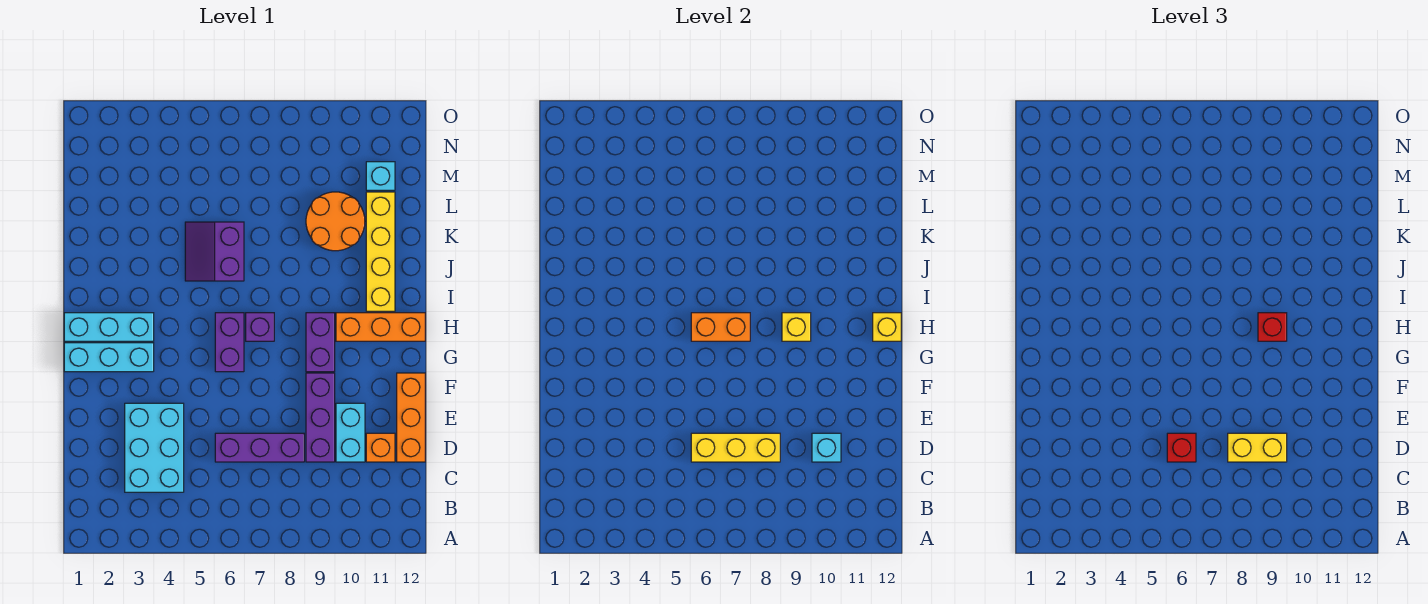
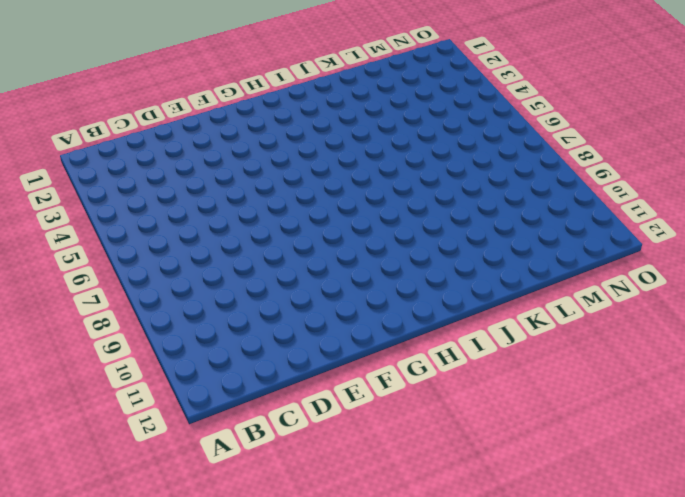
none -> cyan brick C3:E4 level 1
none -> purple brick D6:D8 level 1
none -> purple brick D9:F9 level 1

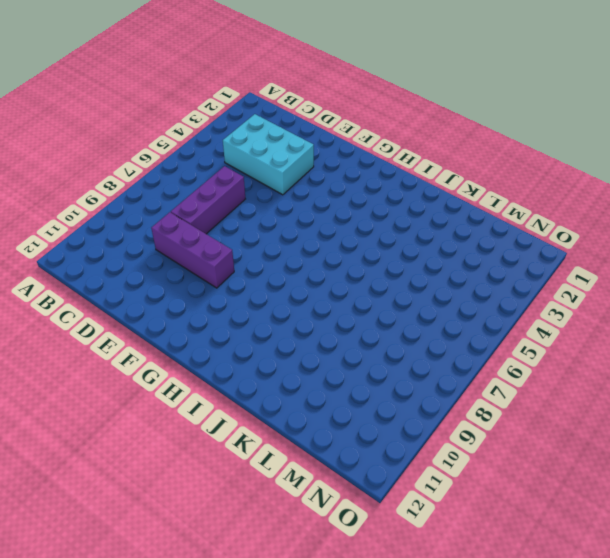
none -> cyan brick D10:E10 level 1
none -> orange brick D11 level 1
none -> orange brick D12:F12 level 1

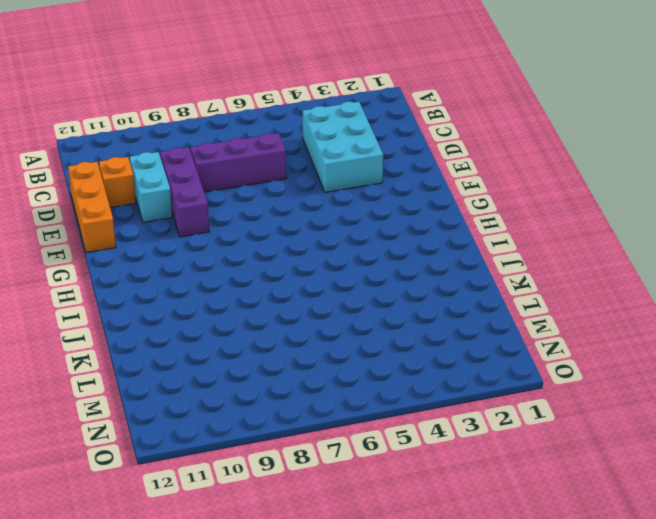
none -> cyan brick G1:G3 level 1
none -> purple brick G6:H6 level 1
none -> purple brick G9:H9 level 1

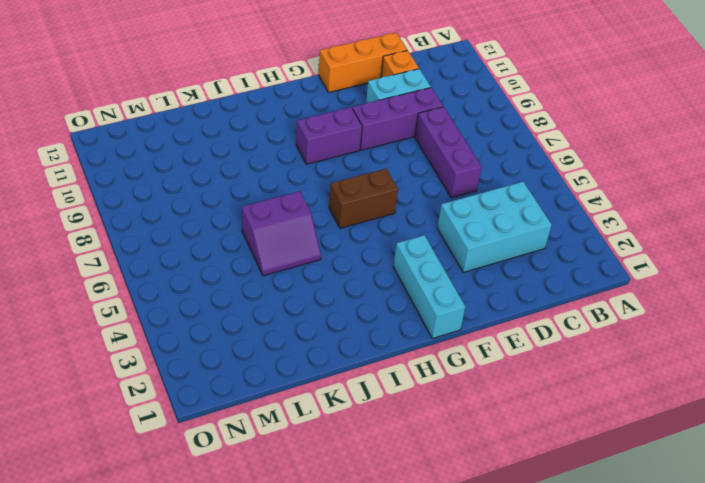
brown brick G6:H6 level 1 -> purple brick G6:H6 level 1
none -> cyan brick H1:H3 level 1
none -> purple brick H7 level 1
none -> orange brick H10:H12 level 1

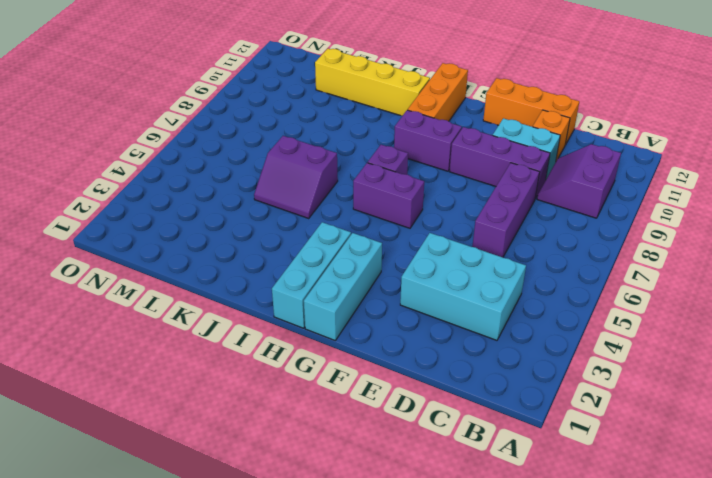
purple slope B9:C10 level 1 top B -> none
none -> orange round brick K9:L10 level 1
none -> cyan brick M11 level 1
none -> yellow brick D6:D8 level 2

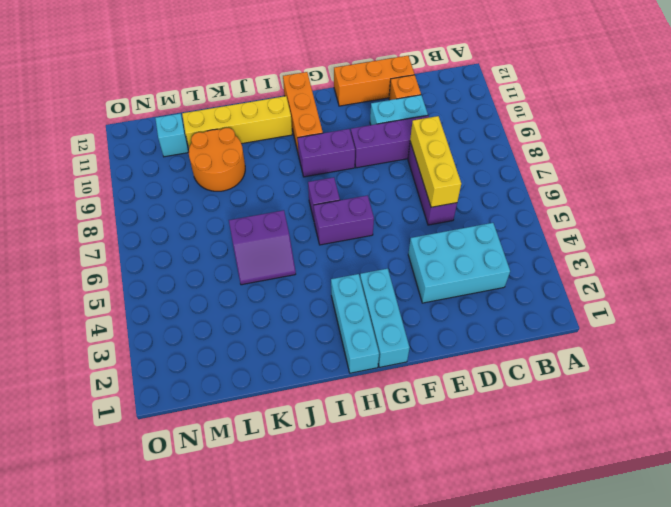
none -> cyan brick D10 level 2
none -> orange brick H6:H7 level 2
none -> yellow brick H9 level 2

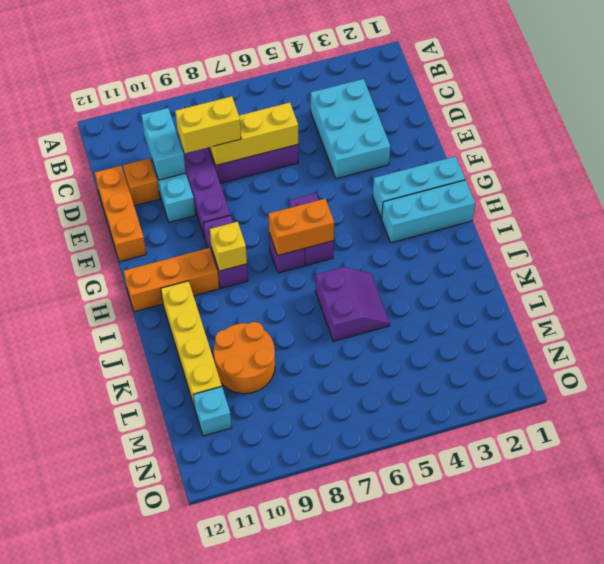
cyan brick C10:D10 level 2 -> cyan brick D10 level 2
none -> yellow brick H12 level 2
none -> red brick D6 level 3
none -> red brick H9 level 3

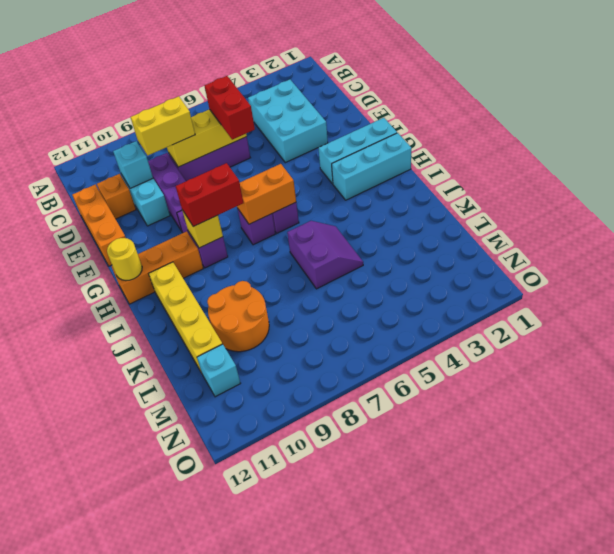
red brick D6:E6 level 3 -> red brick D6 level 3
red brick H8:H9 level 3 -> red brick H9 level 3
yellow round brick H12 level 2 -> yellow brick H12 level 2

